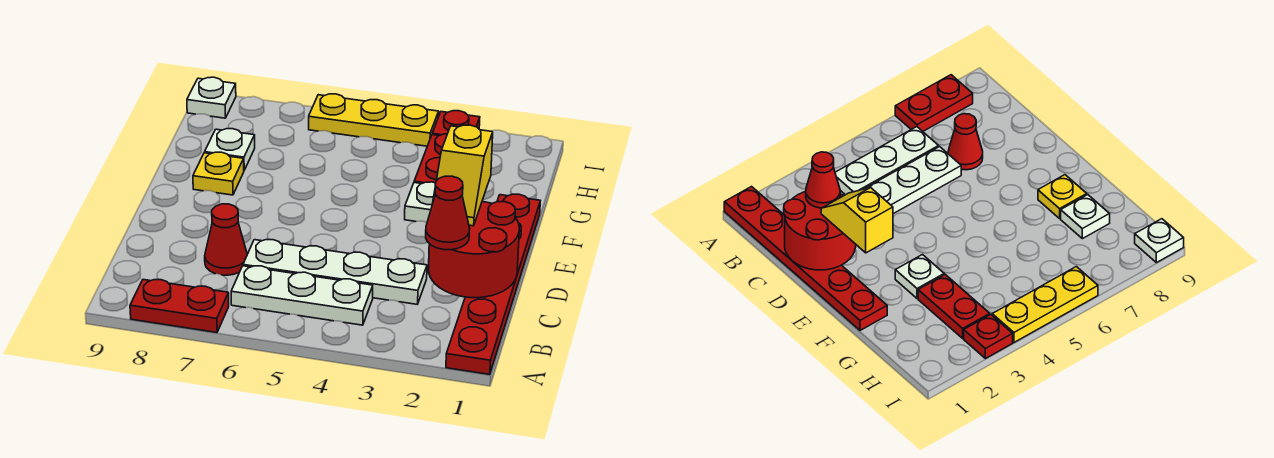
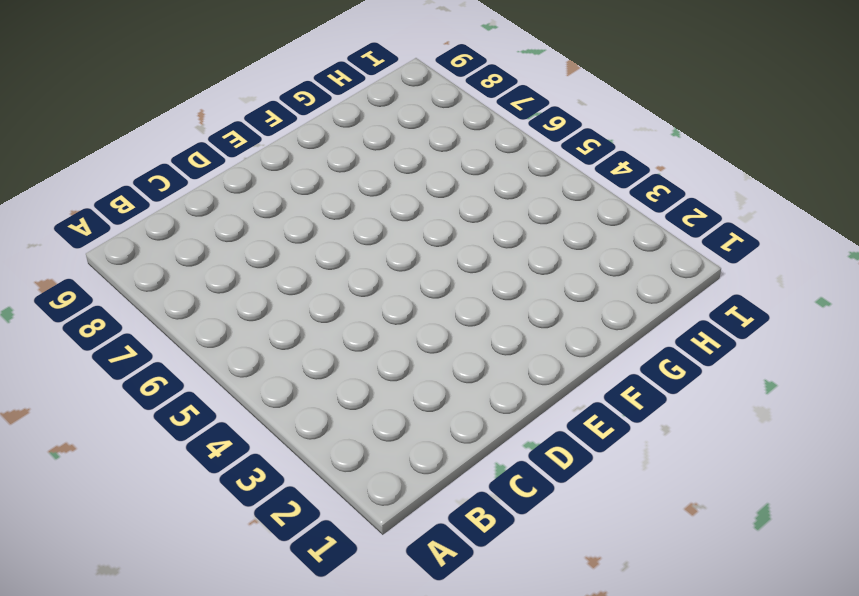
none -> red plate A1:F1 level 1
none -> red plate A7:A8 level 1
none -> white plate B4:B6 level 1

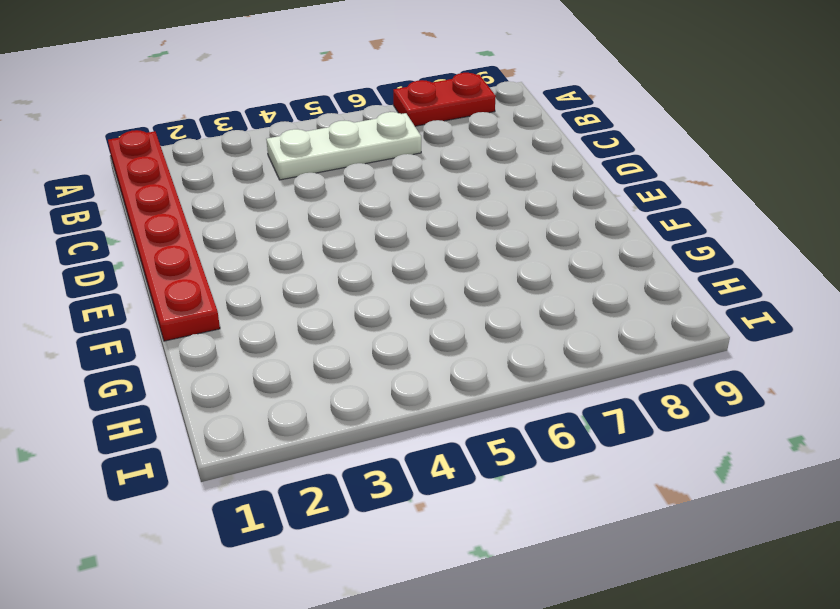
none -> white plate C3:C6 level 1
none -> red cone C7 level 1
none -> white plate F3 level 1

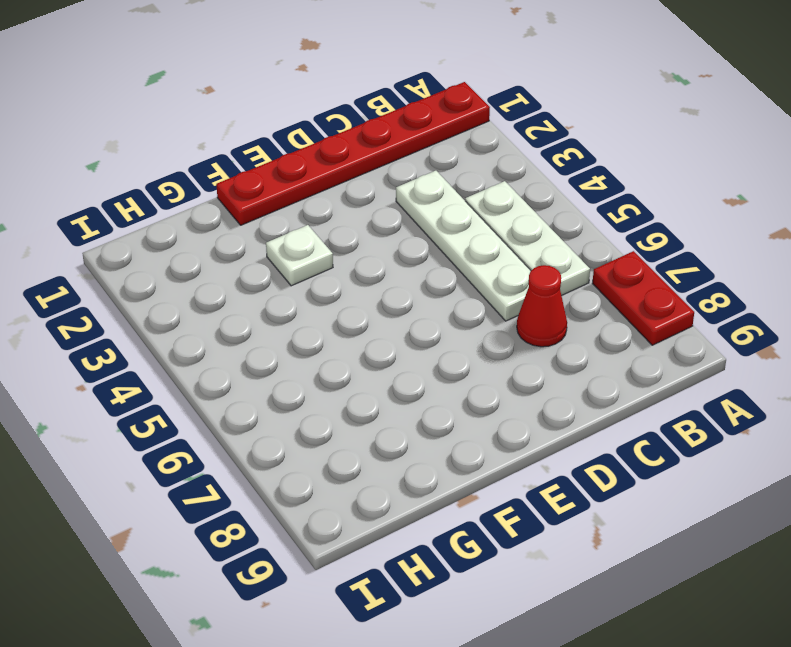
none -> yellow plate F8 level 1
none -> red plate G3:H3 level 1
none -> white plate G8 level 1

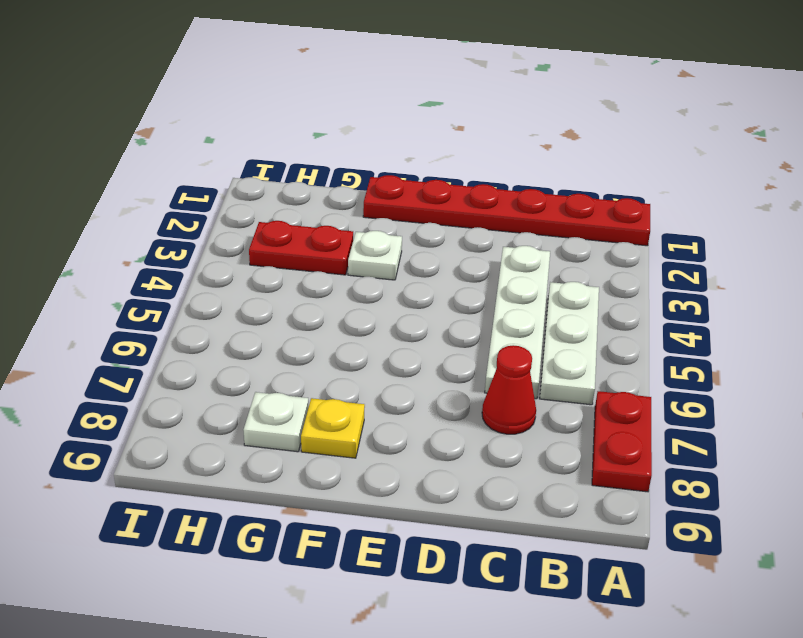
none -> red plate I3 level 1
none -> yellow plate I4:I6 level 1
none -> white plate I9 level 1

